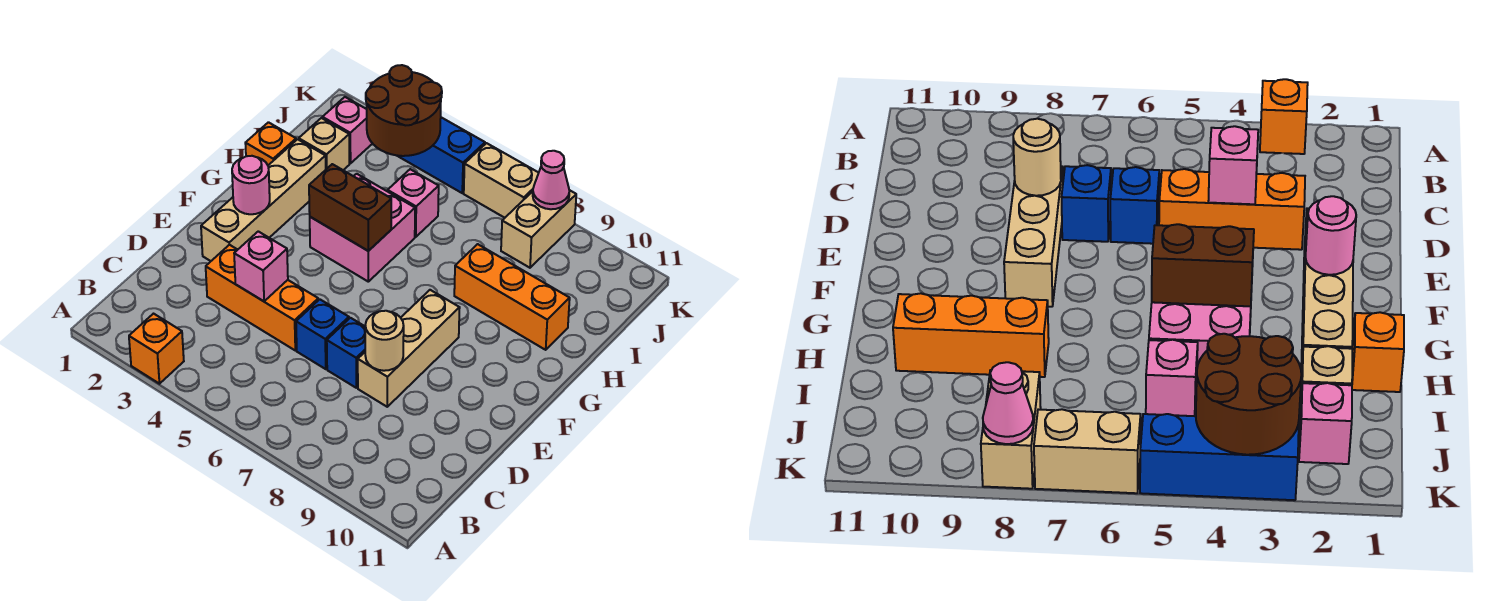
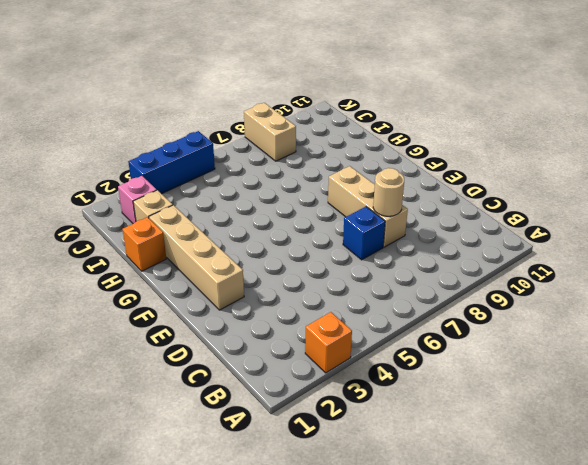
none -> orange brick D3:D5 level 1
none -> blue brick D6 level 1
none -> pink brick G4:H5 level 1

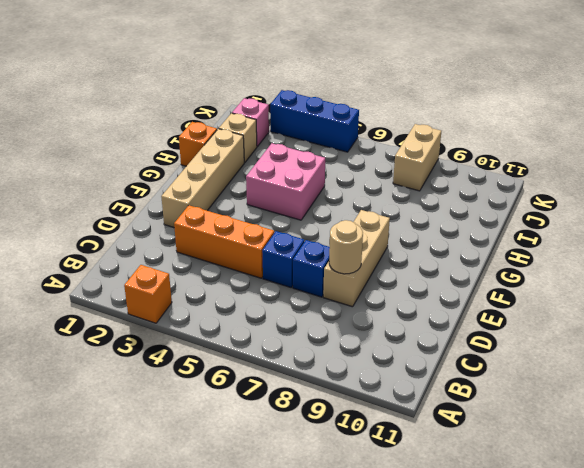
none -> orange brick H8:H10 level 1
none -> pink brick I5 level 1
none -> tan brick K6:K7 level 1

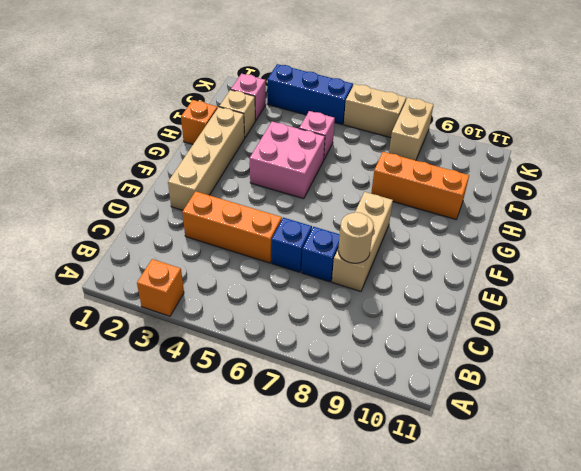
none -> pink brick D4 level 2
none -> pink round brick F2 level 2
none -> brown brick G4:G5 level 2

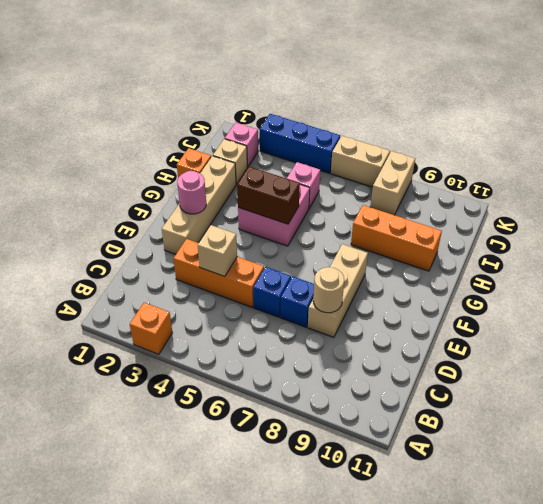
tan brick D4 level 2 -> pink brick D4 level 2
none -> brown round brick J3:K4 level 2
none -> pink cone K8 level 2

